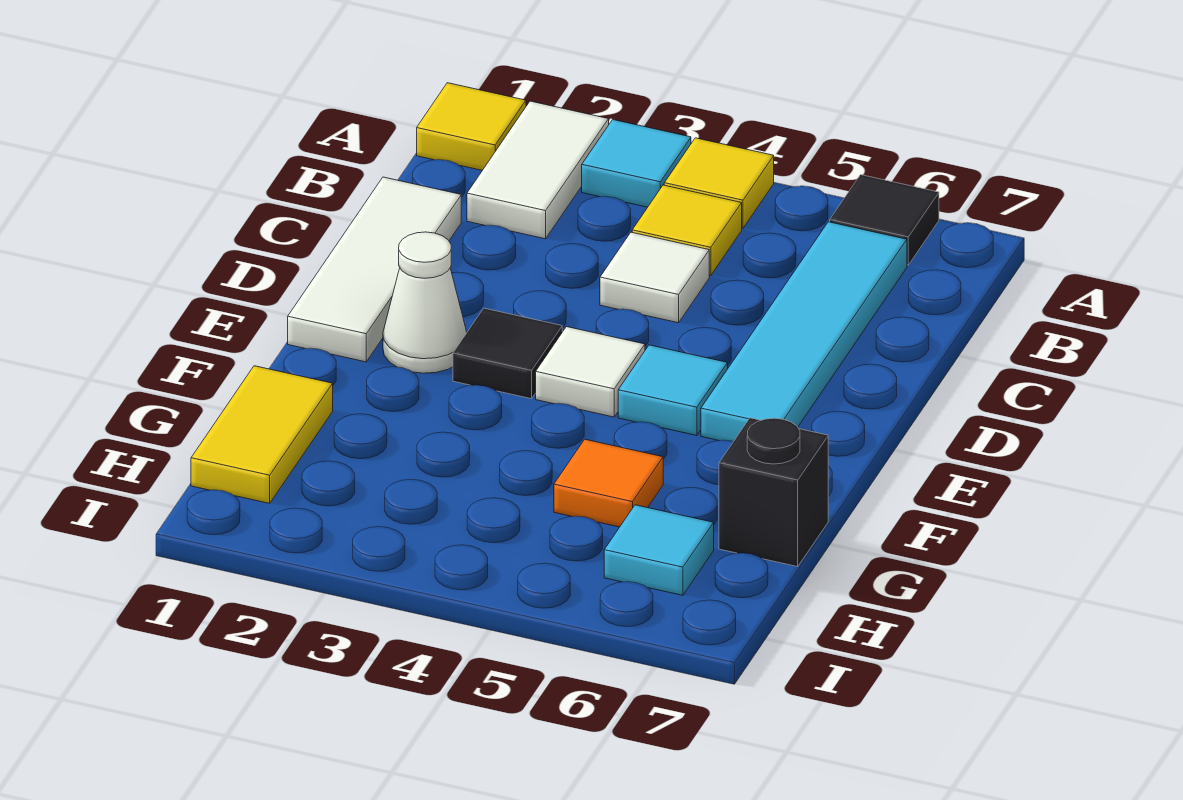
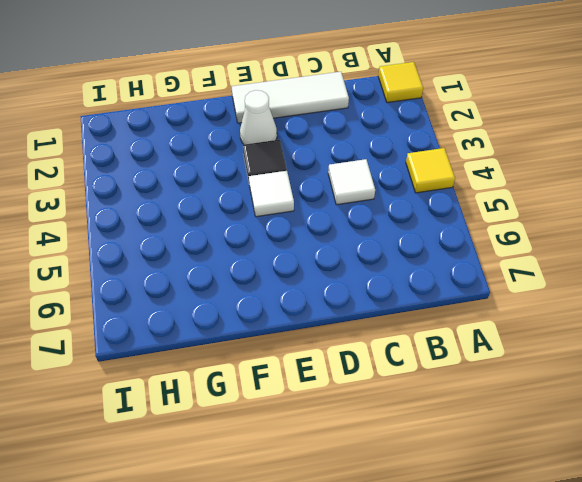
none -> white tile A2:B2 level 1
none -> cyan tile A3 level 1
none -> black tile A6 level 1

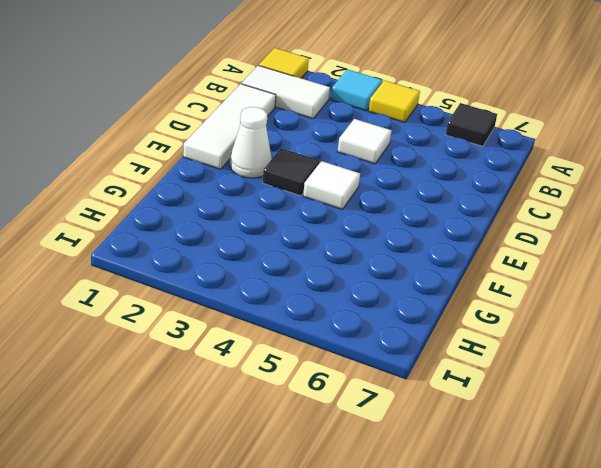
white tile B1:B2 level 1 -> white tile A2:B2 level 1
none -> yellow tile B4 level 1
none -> cyan tile B6:E6 level 1
none -> cyan tile E5 level 1

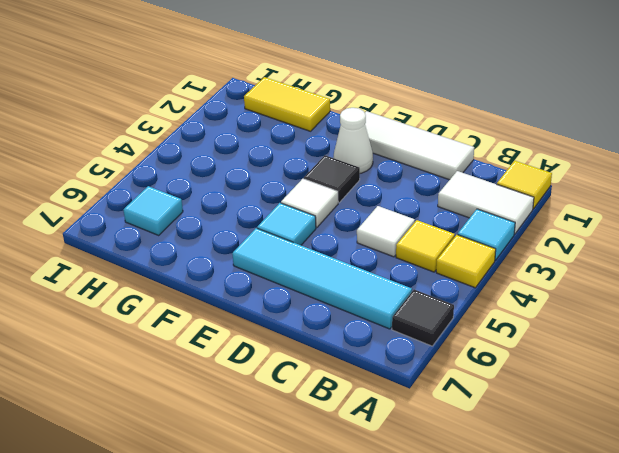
none -> orange tile G5 level 1
none -> black brick G7 level 1

